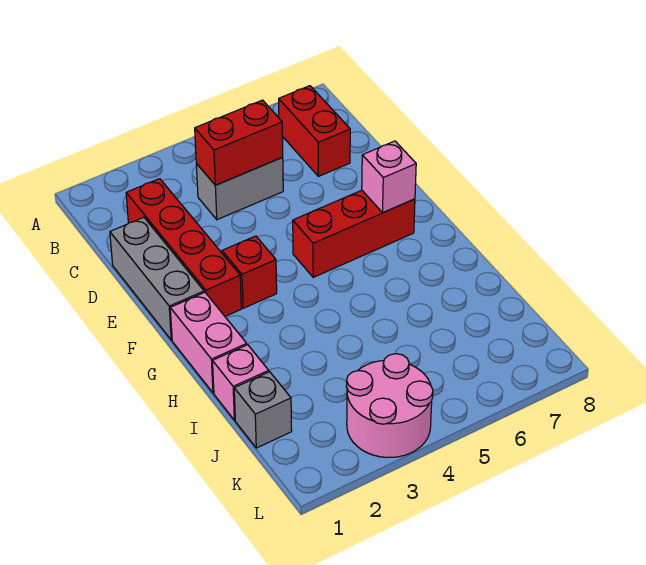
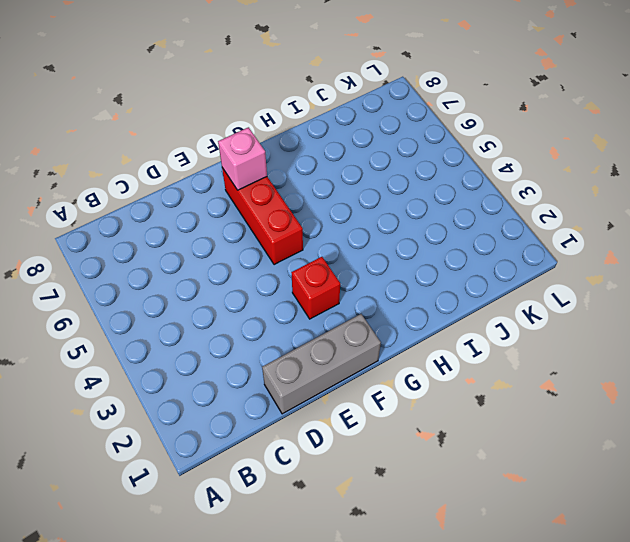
none -> red brick B7:C7 level 1
none -> red brick C2:F2 level 1
none -> grey brick C4:C5 level 1

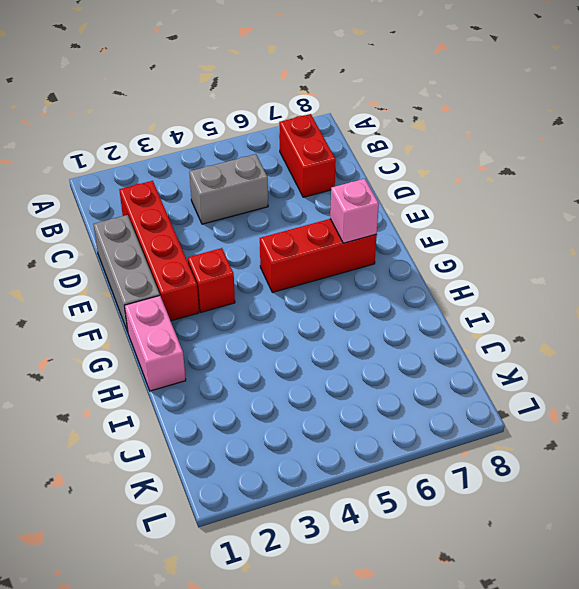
none -> pink brick I1 level 1
none -> grey brick J1 level 1
none -> pink round brick K3:L4 level 1

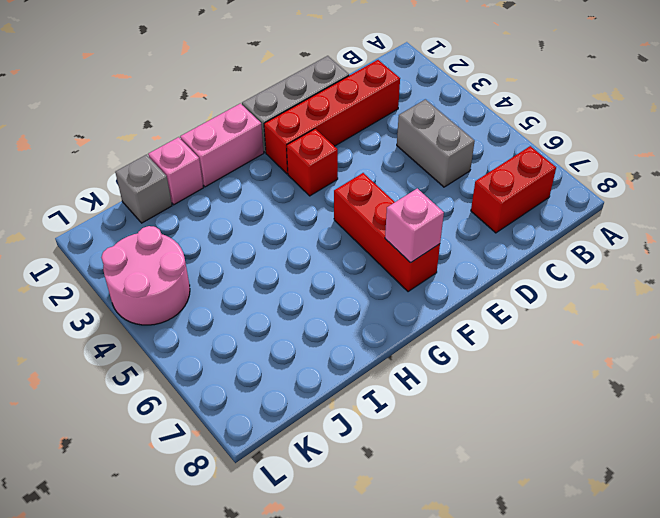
none -> red brick C4:C5 level 2

